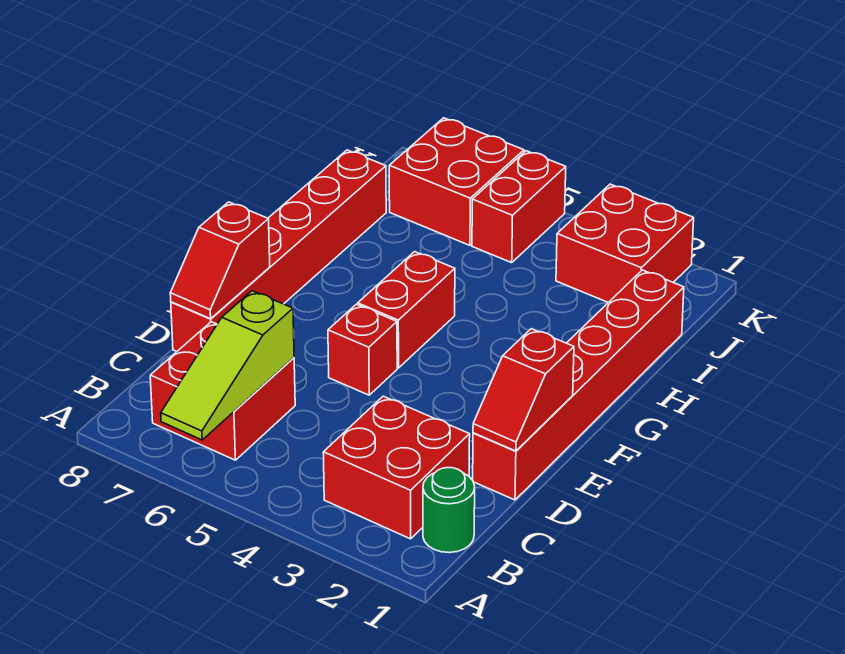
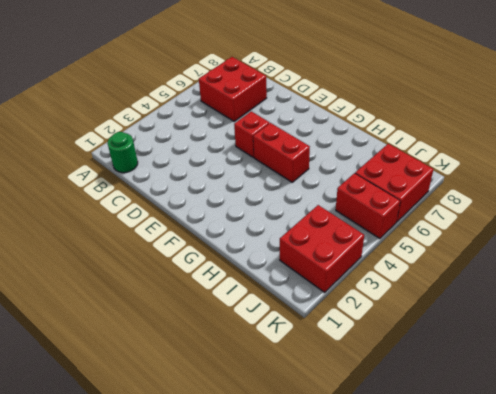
none -> red brick B2:C3 level 1
none -> red brick D1:I1 level 1
none -> red brick D8:I8 level 1

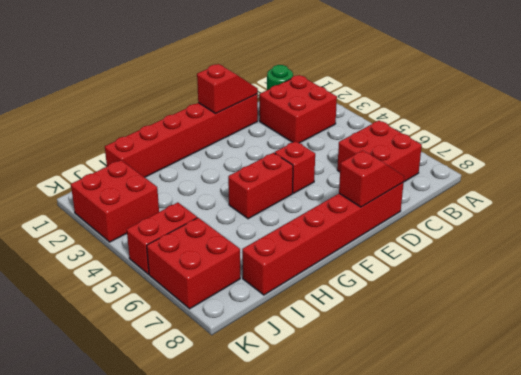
none -> lime slope A6:C6 level 2 top C

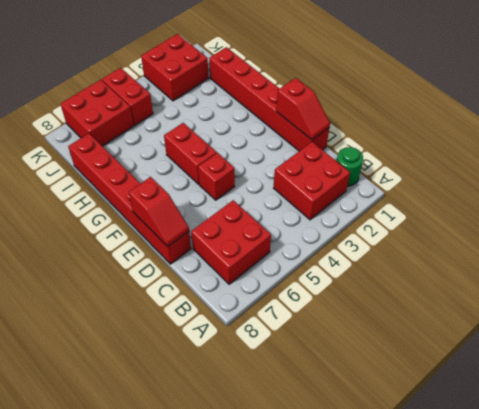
none -> lime slope A6:C6 level 2 top C

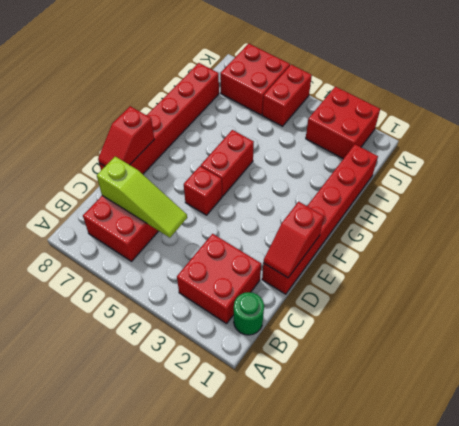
lime slope C5:C7 level 2 top 7 -> lime slope A6:C6 level 2 top C

